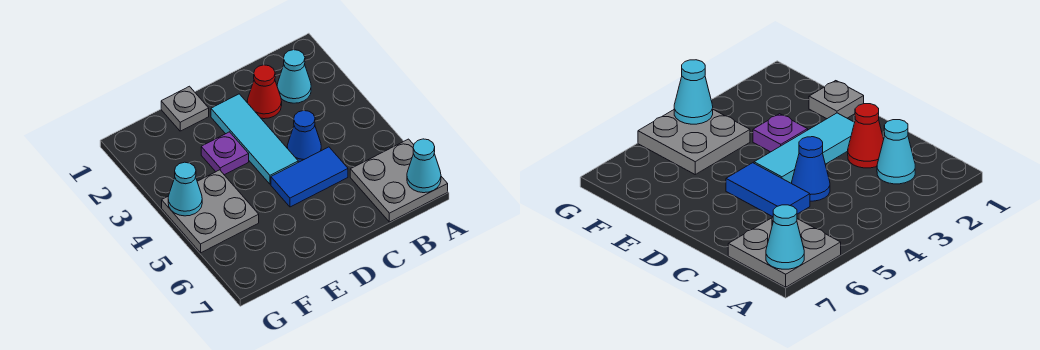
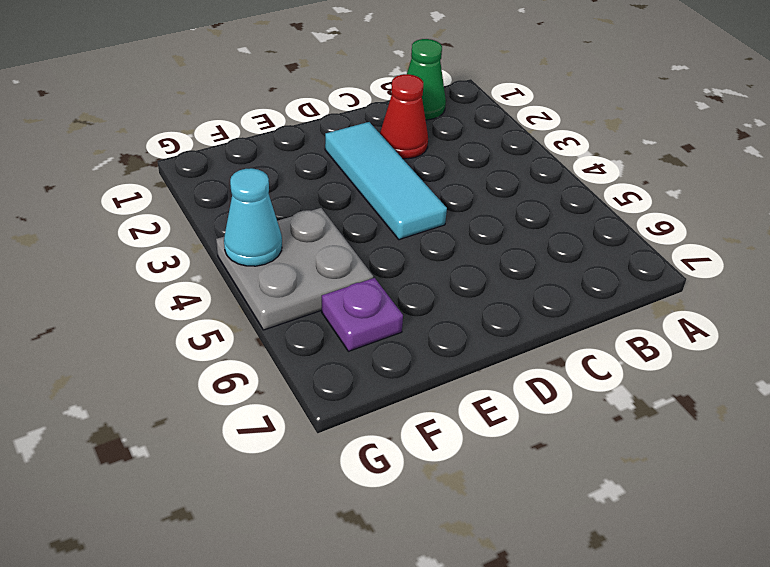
green cone B1 level 1 -> none
purple plate F6 level 1 -> purple plate E3 level 1
none -> grey plate A6:B7 level 1
none -> cyan cone B2 level 1

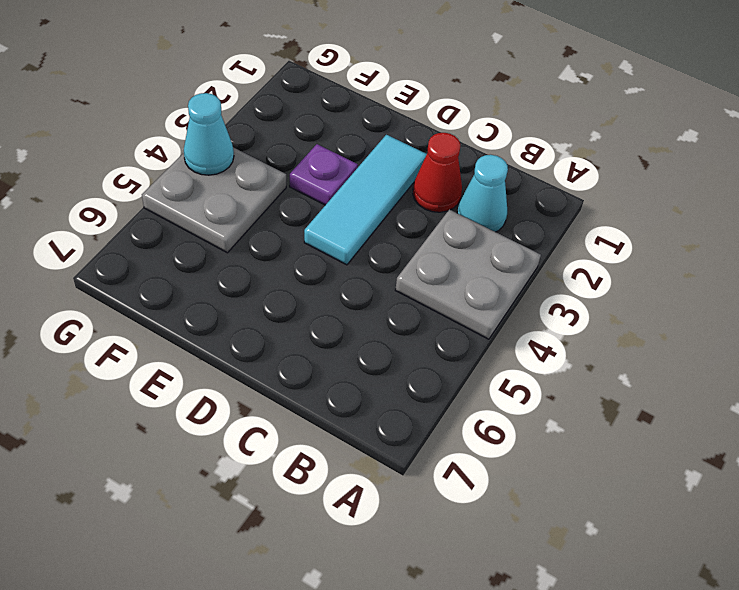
grey plate A3:B4 level 1 -> grey plate A6:B7 level 1
none -> blue cone C4 level 1
none -> blue tile C5:D5 level 1

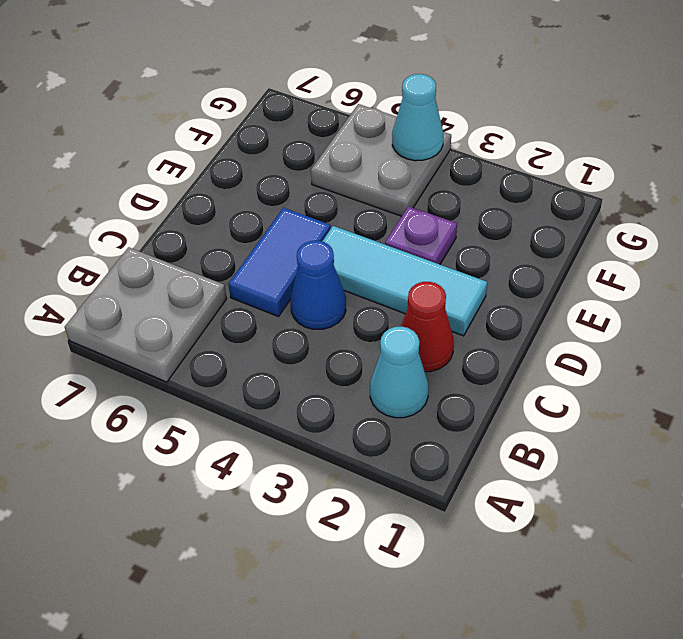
none -> grey plate E1 level 1
none -> cyan cone A7 level 2

